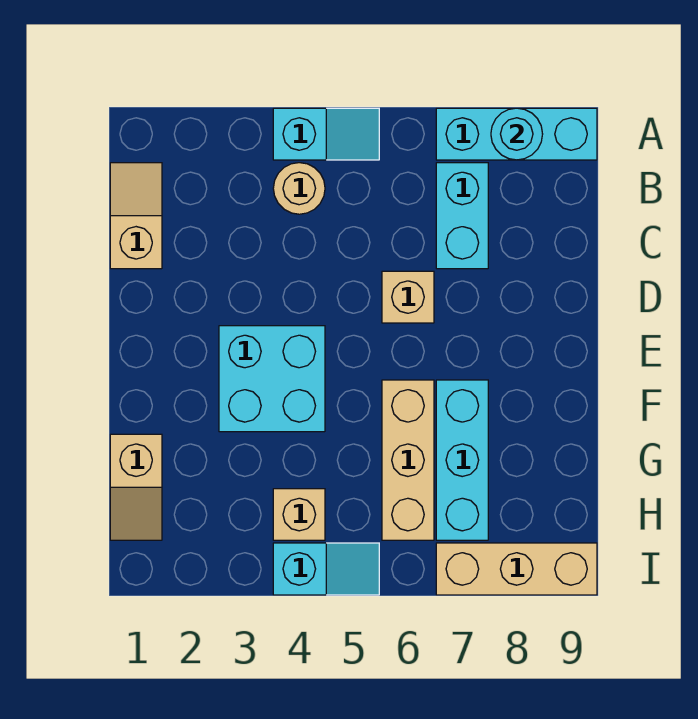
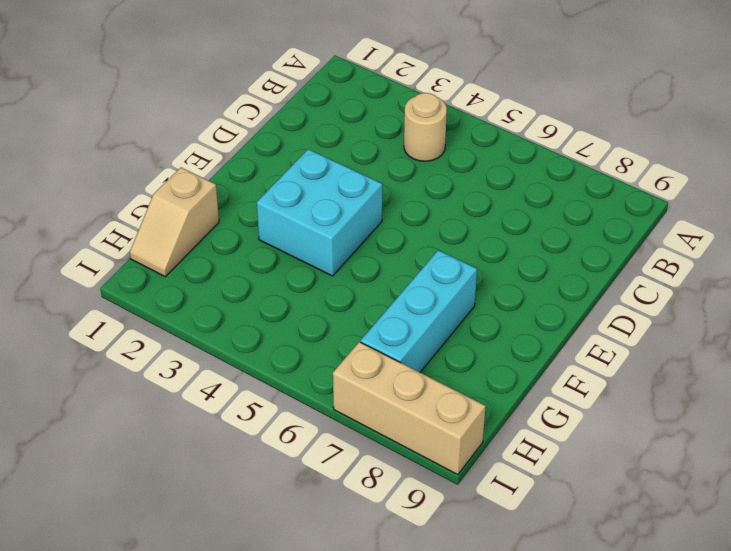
none -> cyan slope A4:A5 level 1 top 4
none -> cyan brick A7:A9 level 1
none -> tan slope B1:C1 level 1 top C

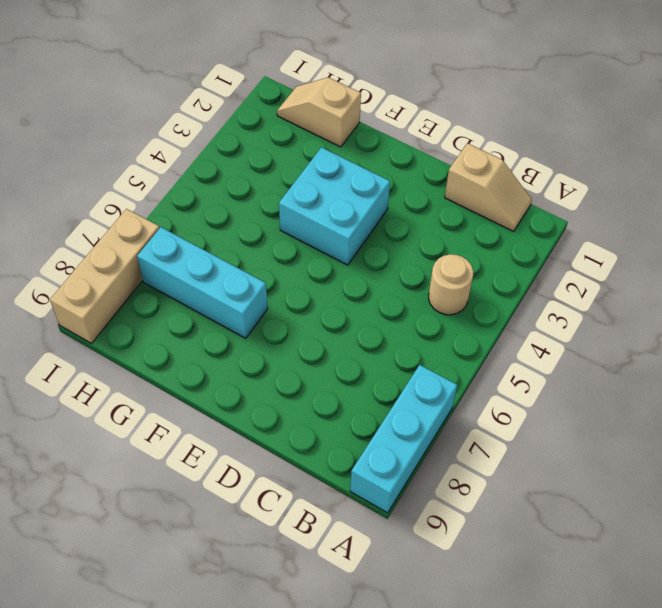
none -> cyan slope A4:A5 level 1 top 4
none -> cyan brick B7:C7 level 1
none -> tan brick D6 level 1

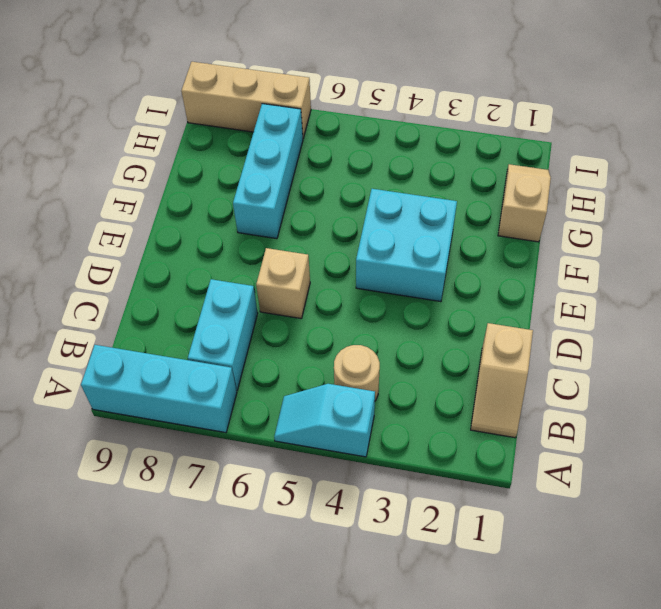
none -> tan brick F6:H6 level 1
none -> tan brick H4 level 1
none -> cyan slope I4:I5 level 1 top 4

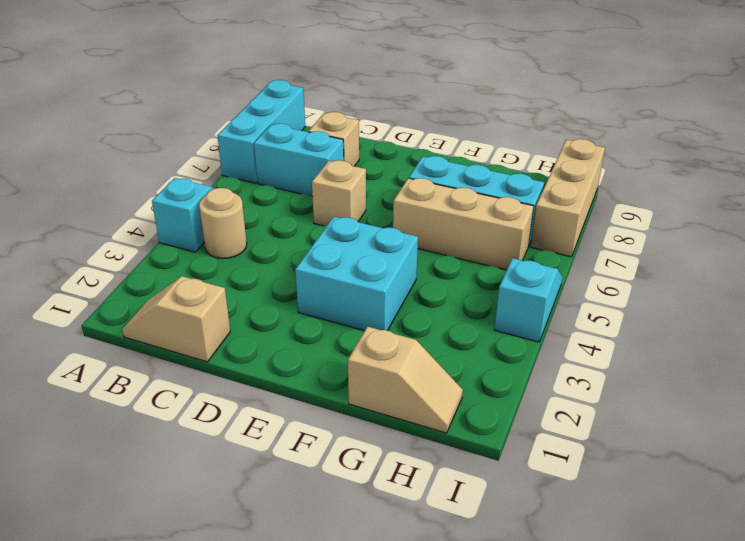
tan brick C8 level 1 -> tan brick H4 level 1
none -> cyan round brick A8 level 2

